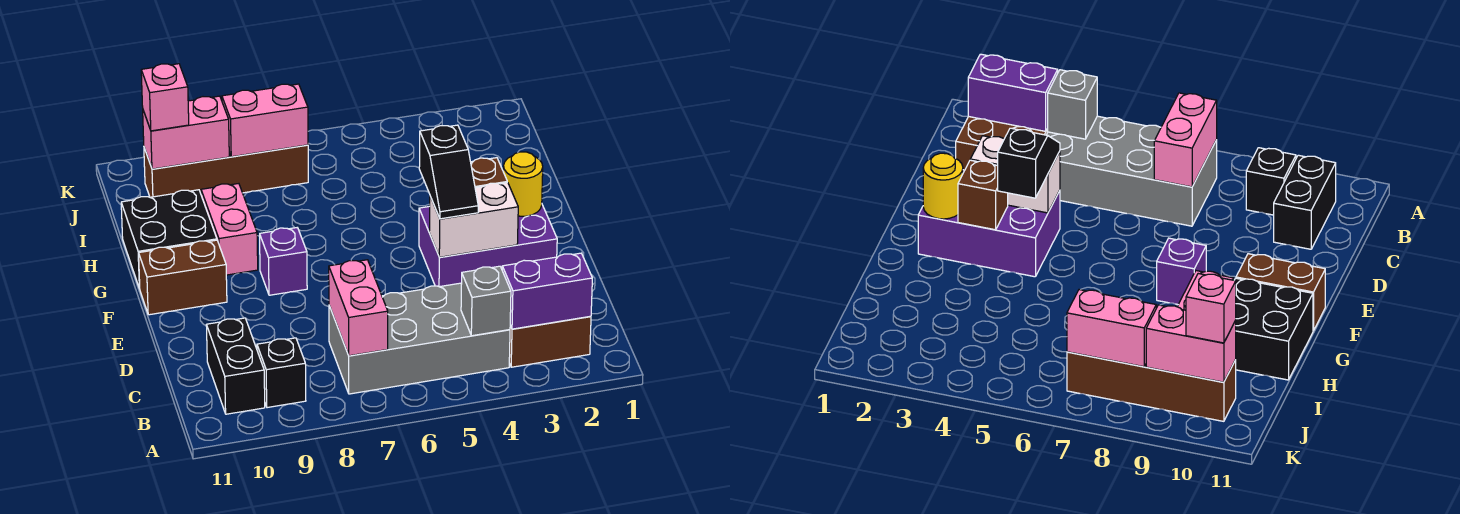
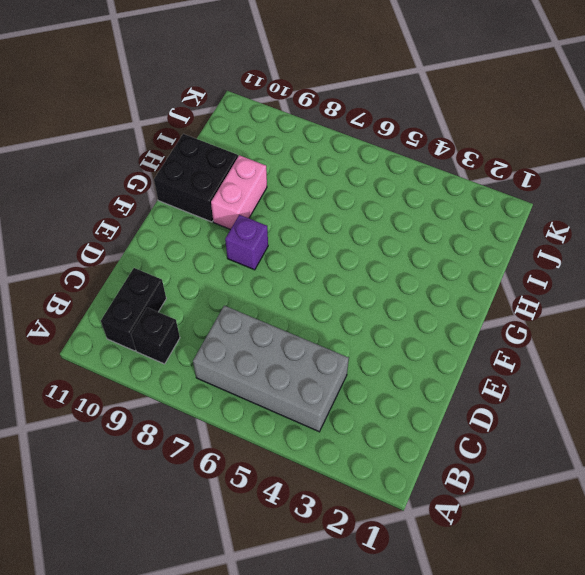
none -> brown brick B2:C3 level 1
none -> purple brick E2:F4 level 1
none -> brown brick F10:F11 level 1

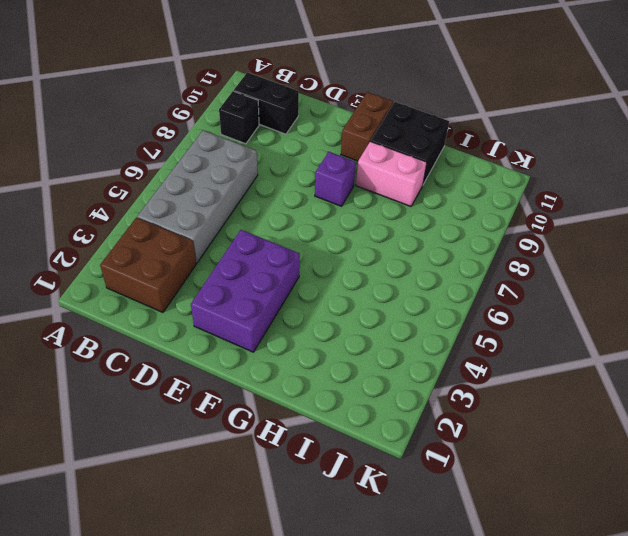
none -> brown brick J7:J10 level 1
none -> purple brick B2:B3 level 2
none -> grey brick B4 level 2

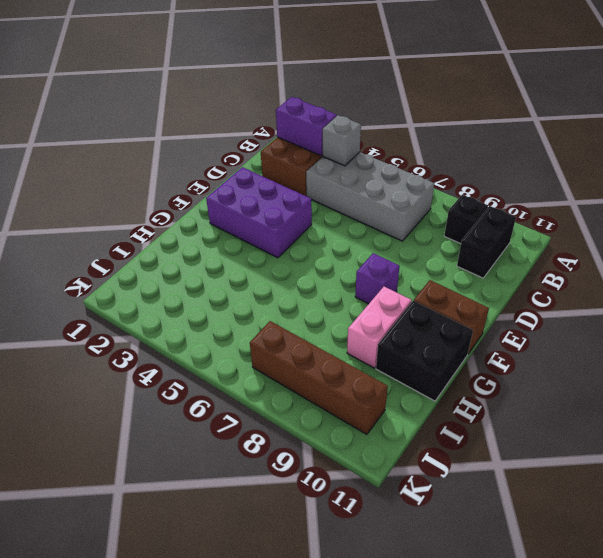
none -> pink brick B7:C7 level 2
none -> white brick E3:E4 level 2
none -> yellow round brick F2 level 2

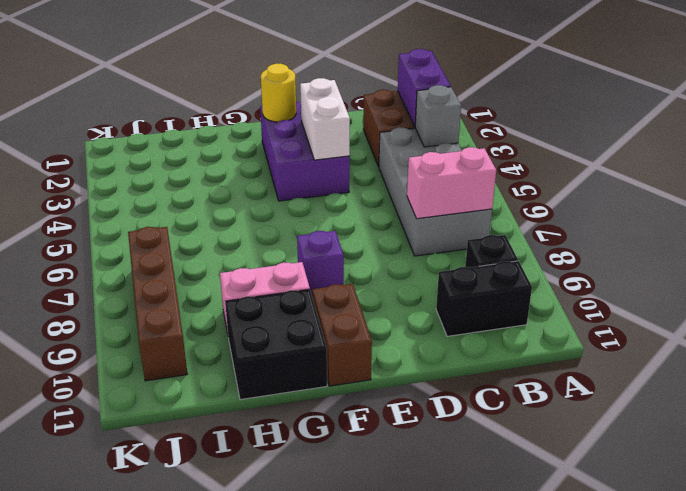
none -> brown brick F3 level 2
none -> pink brick J7:J8 level 2
none -> pink brick J9:J10 level 2

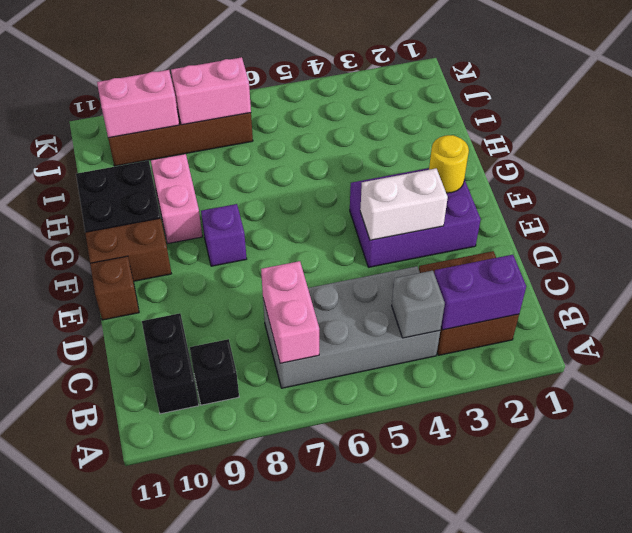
brown brick E11 level 1 -> brown brick F3 level 2
none -> black slope E4:F4 level 3 top F
none -> pink brick J10 level 3

